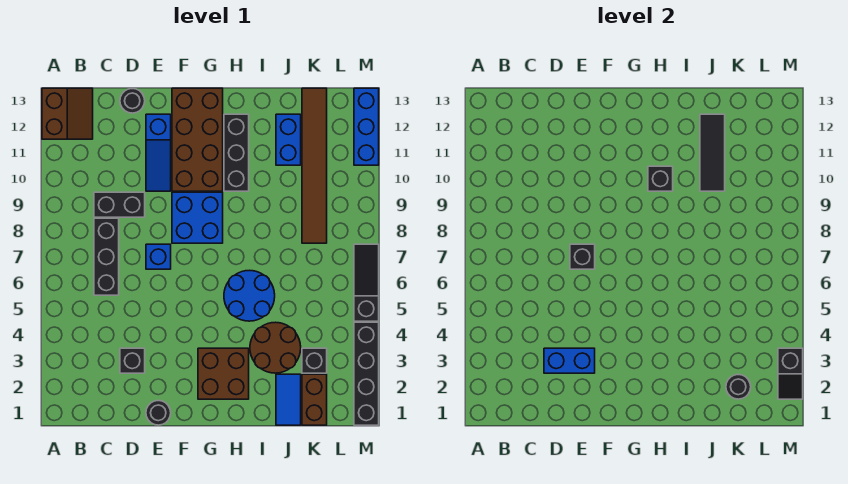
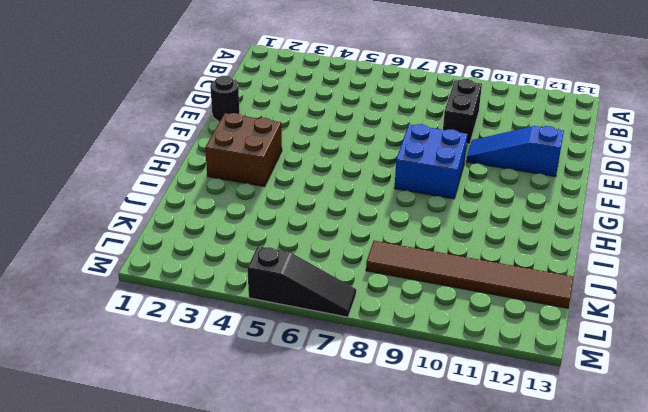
none -> brown slope A12:B13 level 1 top A
none -> black brick C6:C8 level 1
none -> black brick D3 level 1

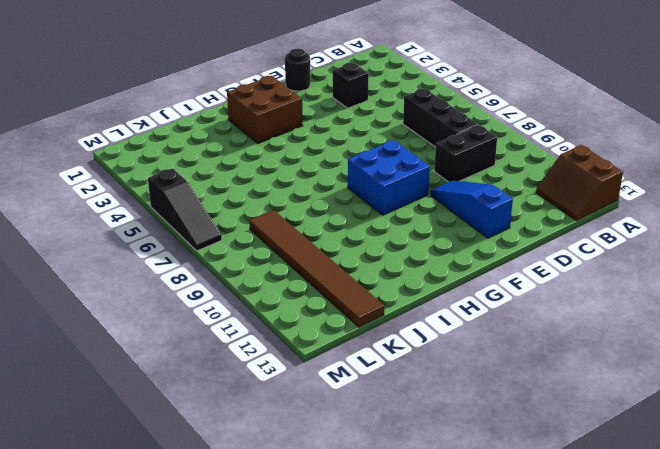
none -> black round brick D13 level 1
none -> blue brick E7 level 1
none -> brown brick F10:G13 level 1

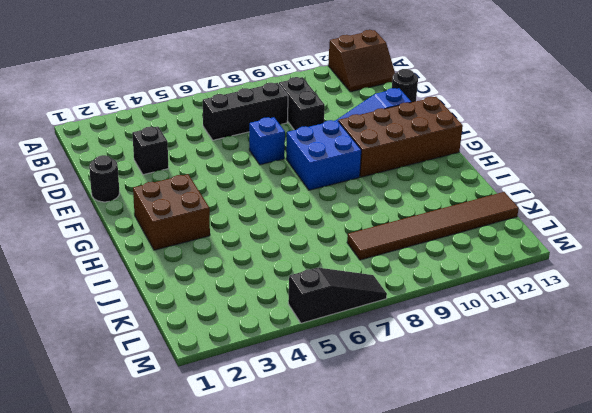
none -> blue round brick H5:I6 level 1
none -> black brick H10:H12 level 1
none -> brown round brick I3:J4 level 1

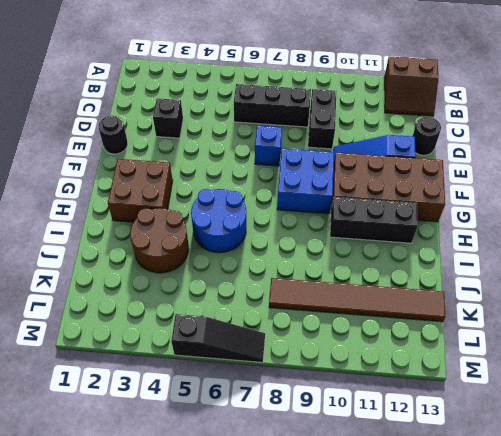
none -> blue tile J1:J2 level 1
none -> blue brick J11:J12 level 1
none -> brown brick K1:K2 level 1

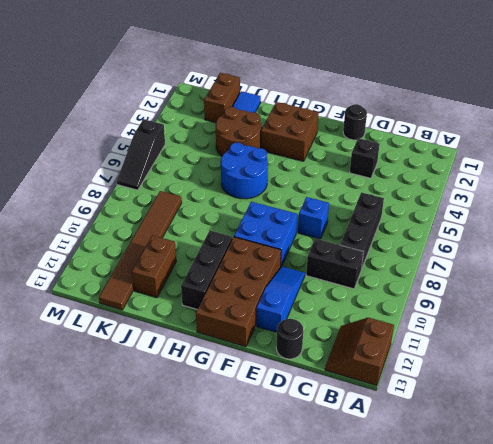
brown brick J11:J12 level 1 -> blue brick J11:J12 level 1
none -> black brick K3 level 1
none -> black brick M1:M4 level 1
none -> blue brick M11:M13 level 1

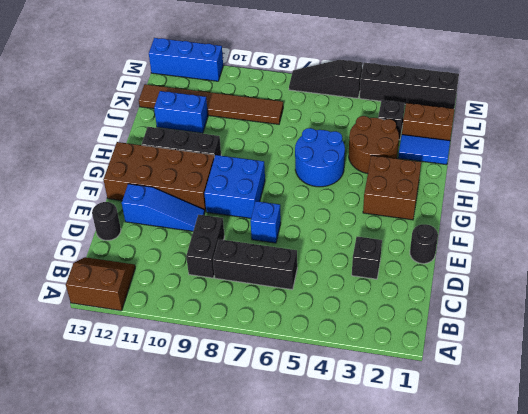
none -> blue brick D3:E3 level 2
none -> black brick E7 level 2
none -> black brick H10 level 2

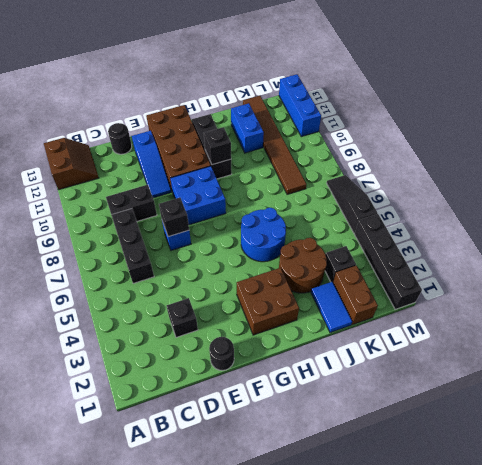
none -> blue brick D3:E3 level 2
none -> black tile J10:J12 level 2
none -> black round brick K2 level 2

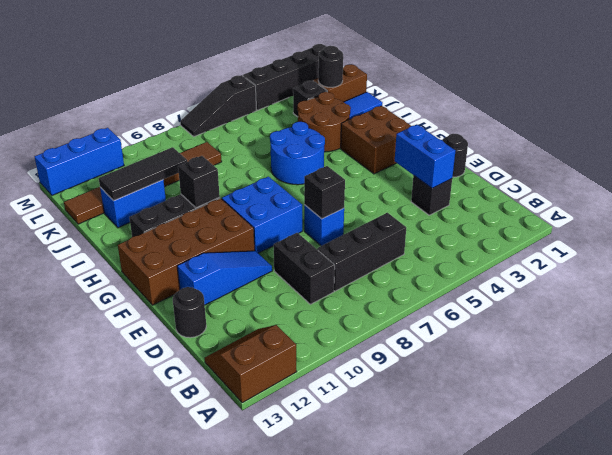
none -> black slope M2:M3 level 2 top 3

